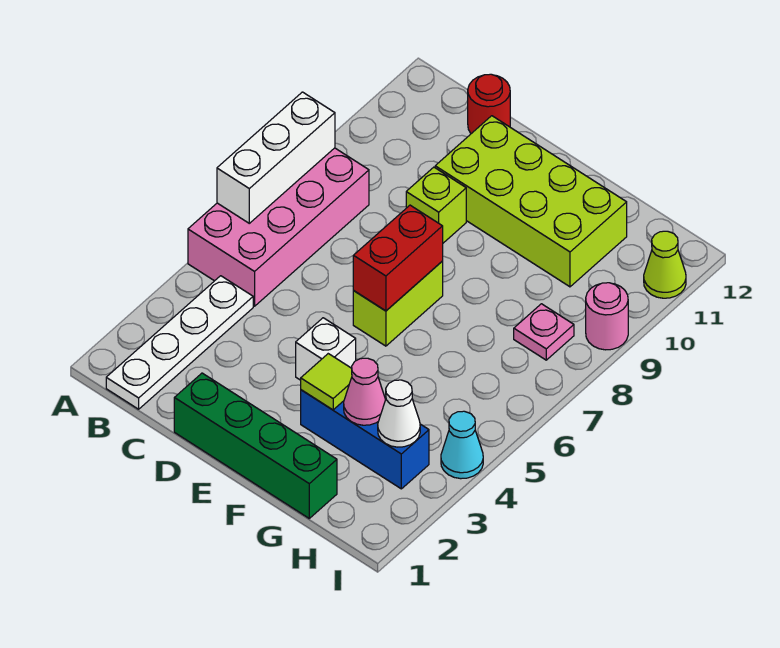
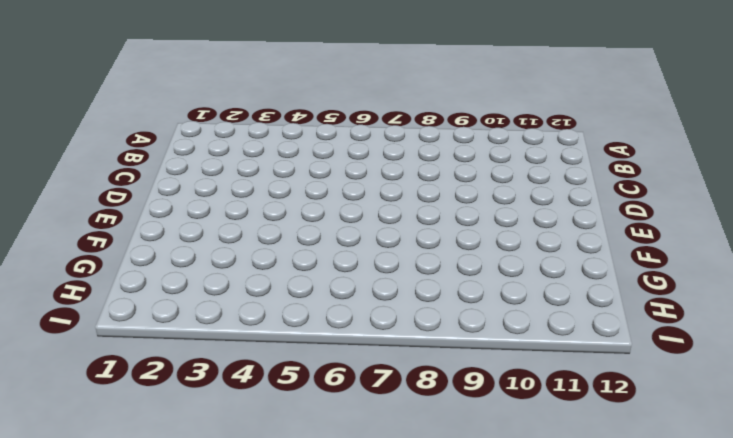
none -> pink brick A5:B8 level 1
none -> white plate B1:B4 level 1
none -> red round brick C12 level 1

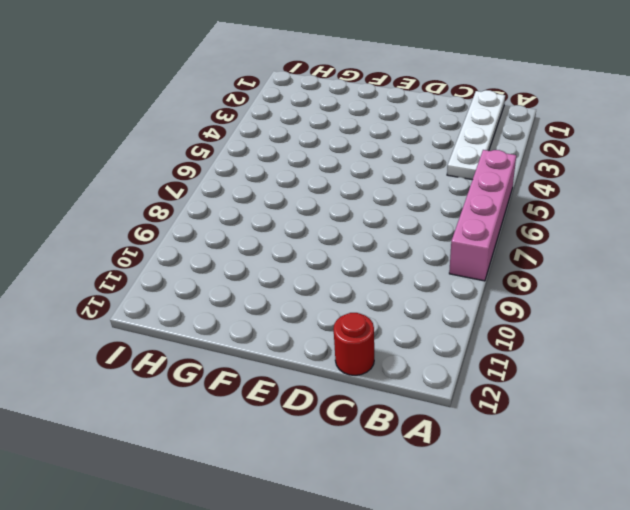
pink brick A5:A8 level 1 -> pink brick A5:B8 level 1
none -> green brick D1:G1 level 1
none -> lime brick D9 level 1
none -> lime brick D10:G11 level 1

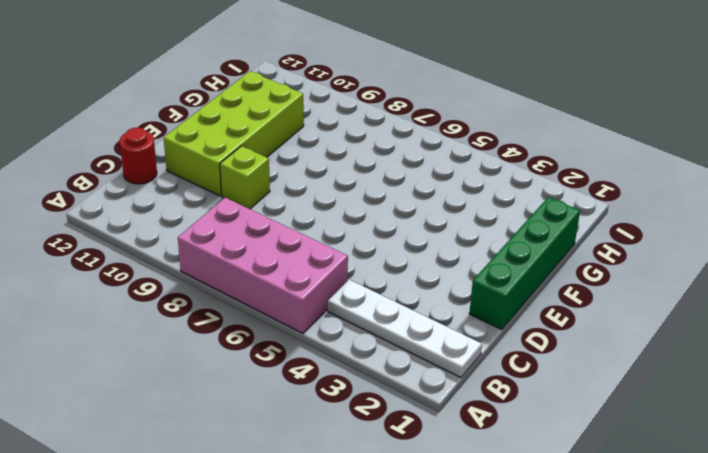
none -> white brick E4 level 1
none -> lime brick E6:E7 level 1
none -> blue brick F3:H3 level 1

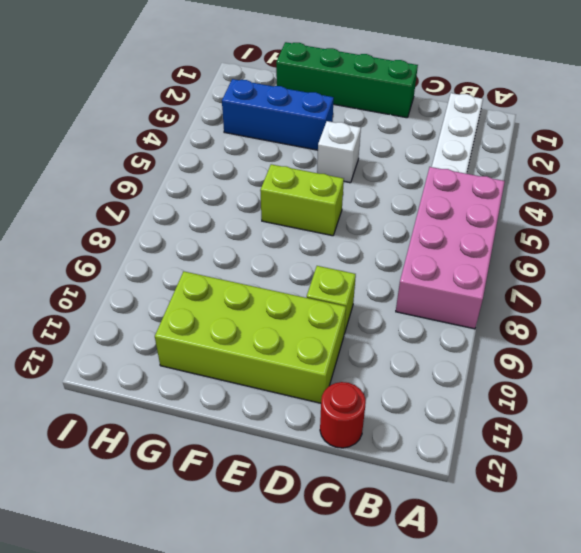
lime brick E6:F6 level 1 -> lime brick E6:E7 level 1
none -> pink plate H8 level 1
none -> cyan cone I4 level 1
none -> pink round brick I9 level 1

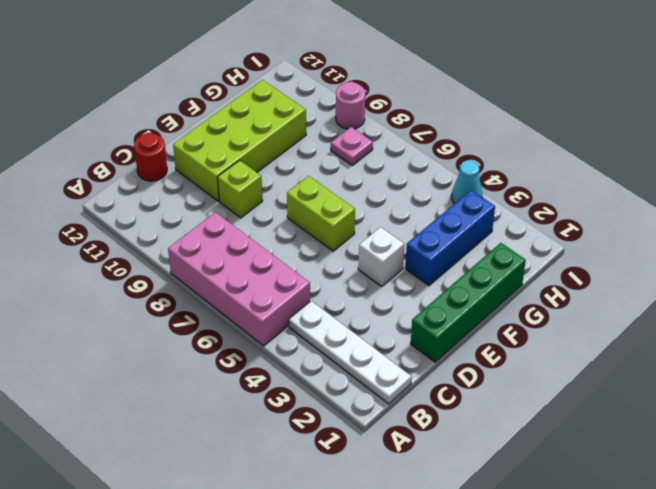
none -> lime cone I11 level 1
none -> white brick A6:A8 level 2
none -> red brick E6:E7 level 2

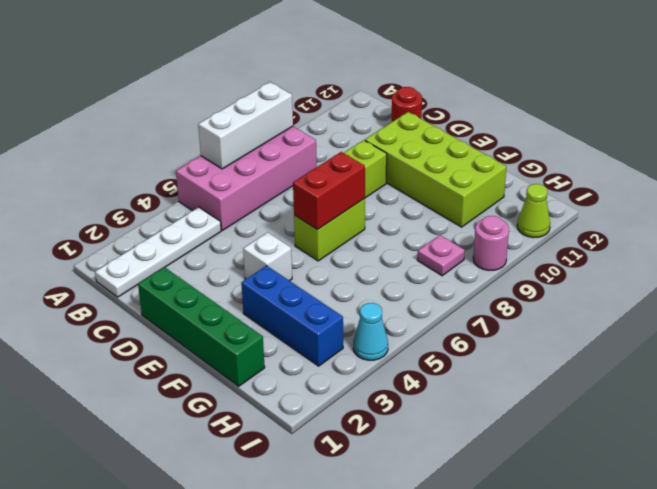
none -> lime tile F3 level 2
none -> pink cone G3 level 2
none -> white cone H3 level 2

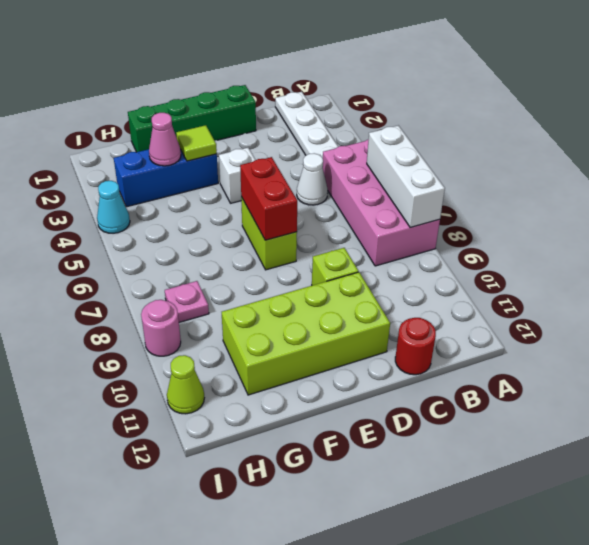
white cone C5 level 1 -> white cone H3 level 2

